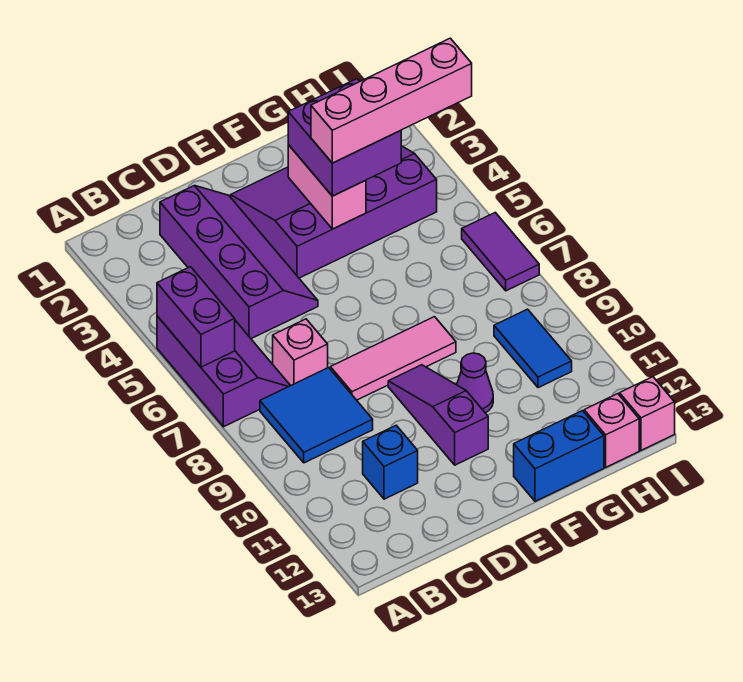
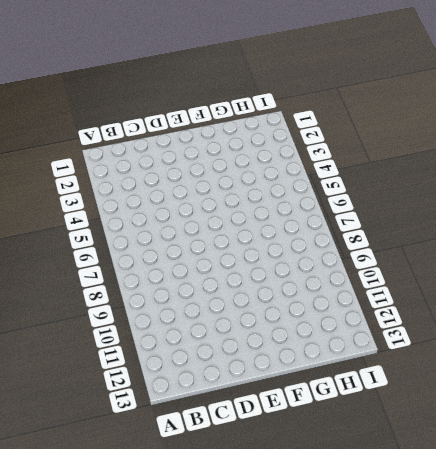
none -> purple slope A5:B7 level 1 top A
none -> blue tile B8:C9 level 1
none -> purple slope C2:D5 level 1 top C

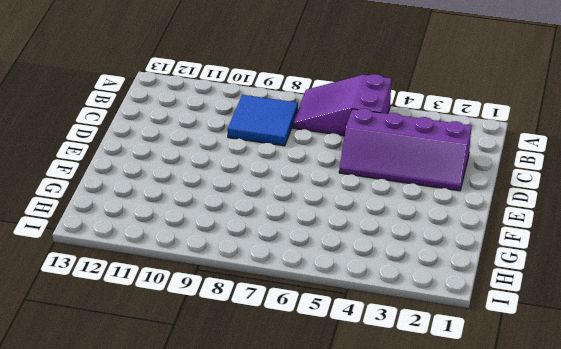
purple slope A5:B7 level 1 top 5 -> purple slope A5:B7 level 1 top A
none -> pink brick C7 level 1
none -> blue brick C11 level 1
none -> pink tile D8:F8 level 1

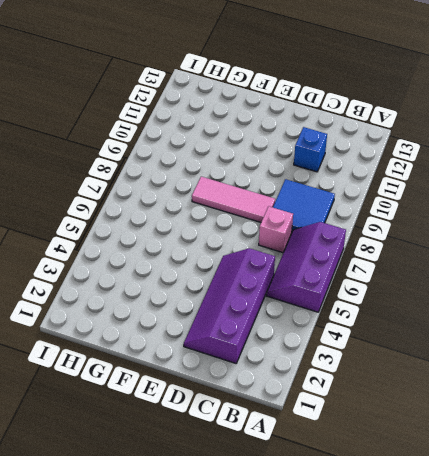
none -> purple slope E2:H4 level 1 top 4
none -> purple slope E9:E11 level 1 top 11
none -> purple cone F10 level 1

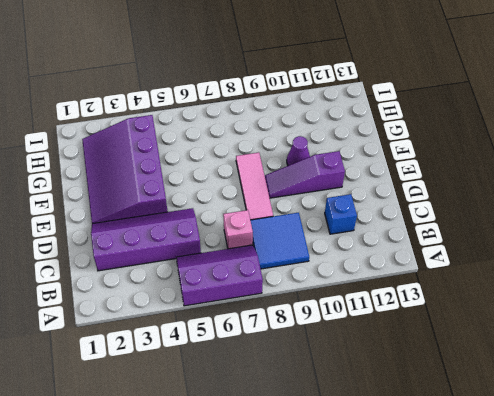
none -> blue brick F13:G13 level 1
none -> blue tile H9:H10 level 1
none -> pink brick H13 level 1

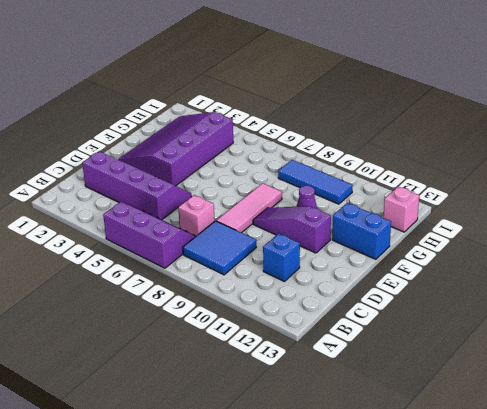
blue brick F12:F13 level 1 -> blue brick F13:G13 level 1
blue tile H8:H10 level 1 -> blue tile H9:H10 level 1
none -> purple tile I6:I7 level 1
none -> pink brick I13 level 1
none -> purple brick A5:A6 level 2

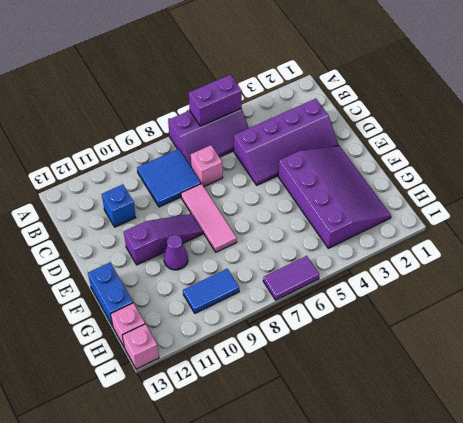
none -> pink brick F3:F4 level 2
none -> purple brick F3:G4 level 3
none -> pink brick F4:I4 level 4

